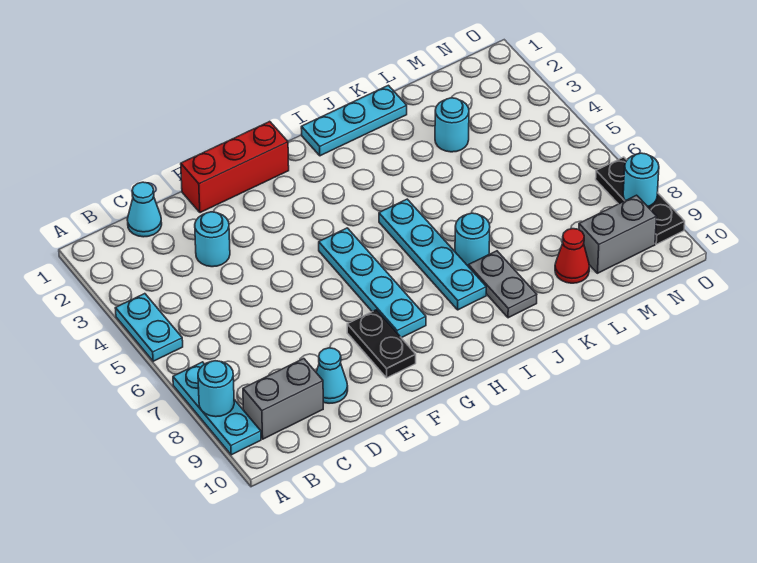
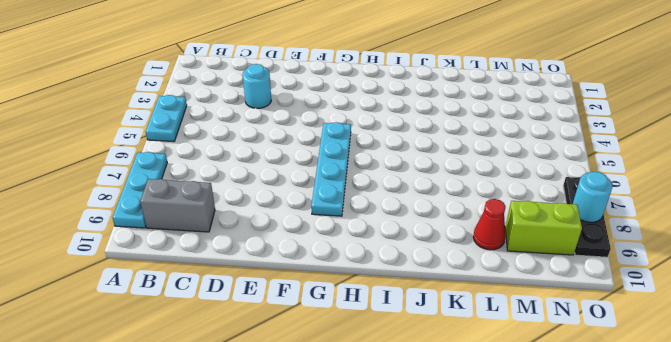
lime brick M9:N9 level 1 -> grey brick M9:N9 level 1
none -> cyan cone C1 level 1
none -> cyan cone D9 level 1
none -> red brick E1:G1 level 1

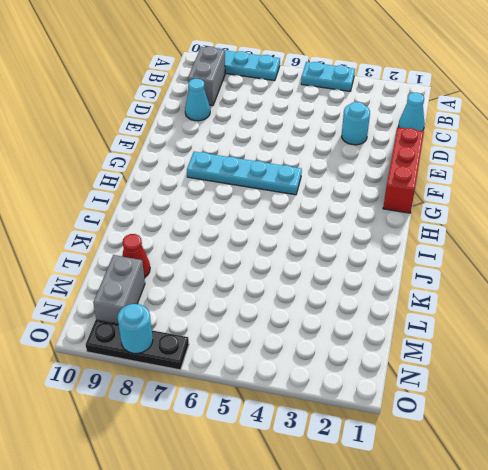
none -> black plate F8:F9 level 1
none -> cyan plate I1:K1 level 1
none -> cyan plate I5:I8 level 1

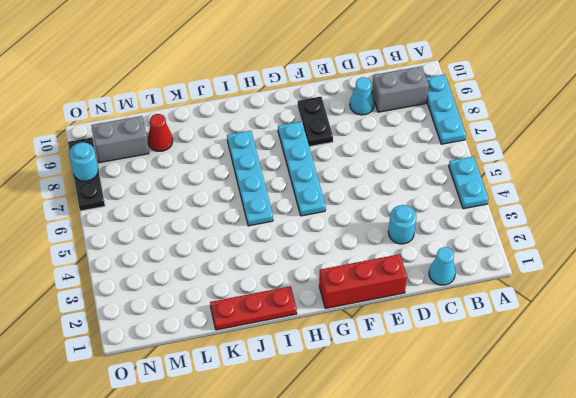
red plate I1:K1 level 1 -> cyan plate I1:K1 level 1
none -> cyan round brick J7 level 1
none -> grey plate J8:J9 level 1
none -> cyan round brick L3 level 1

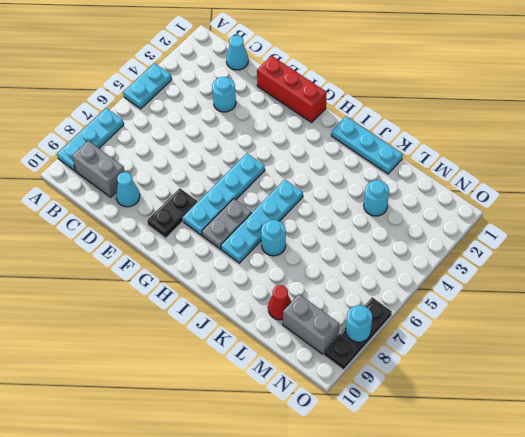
grey plate H7:H8 level 1 -> grey plate J8:J9 level 1
none -> cyan round brick A8 level 2

